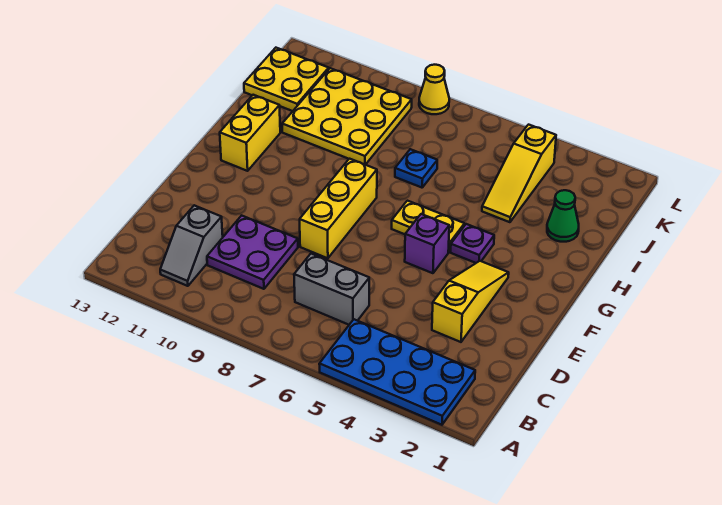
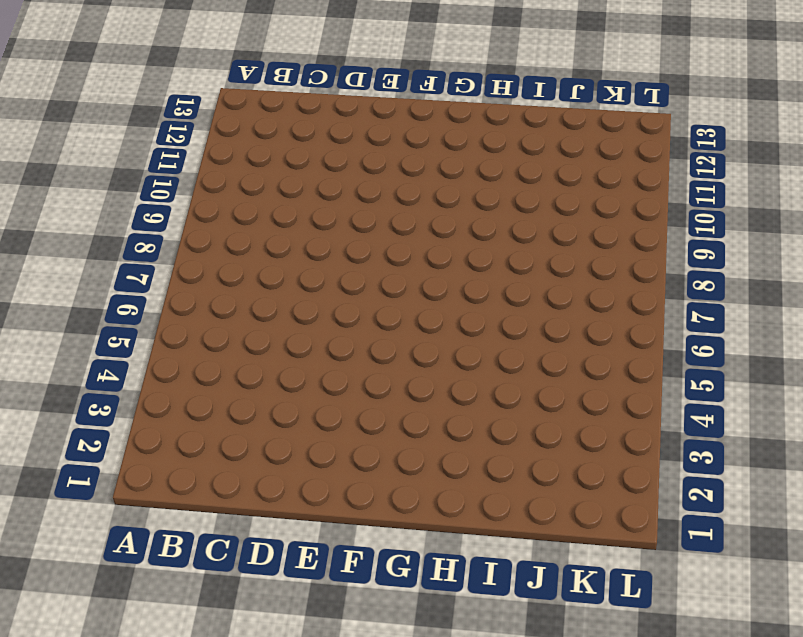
none -> blue plate A2:B5 level 1
none -> grey slope B11:C11 level 1 top C
none -> grey brick C6:C7 level 1

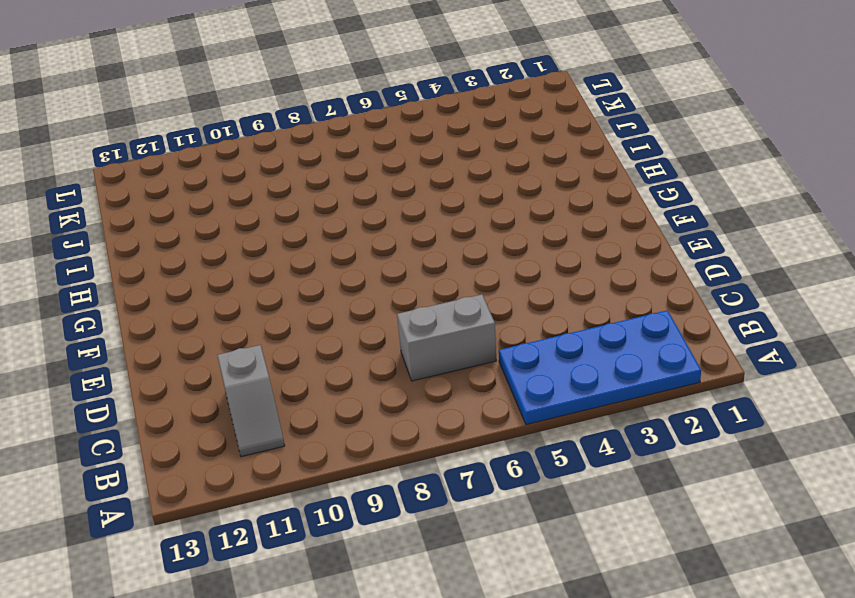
none -> purple plate C9:D10 level 1
none -> yellow slope D3:F3 level 1 top D
none -> yellow brick E8:G8 level 1

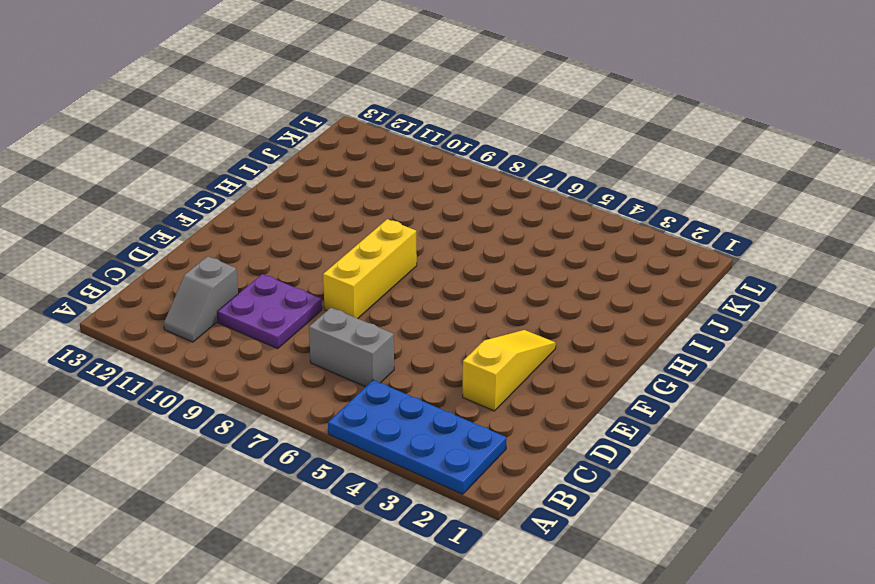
none -> purple brick F5 level 1
none -> purple plate G4 level 1
none -> yellow plate G5:G6 level 1

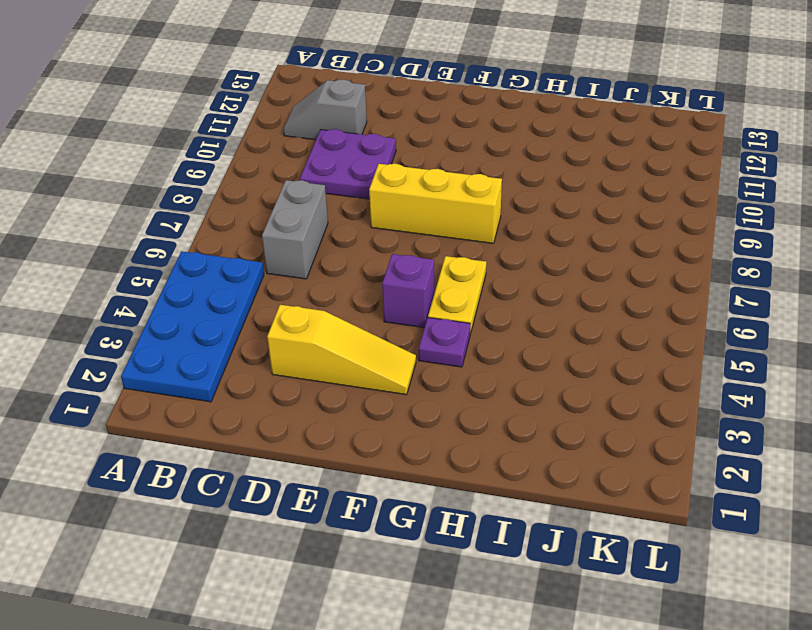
none -> yellow brick G12:H12 level 1
none -> green cone I2 level 1
none -> yellow slope I4:K4 level 1 top K

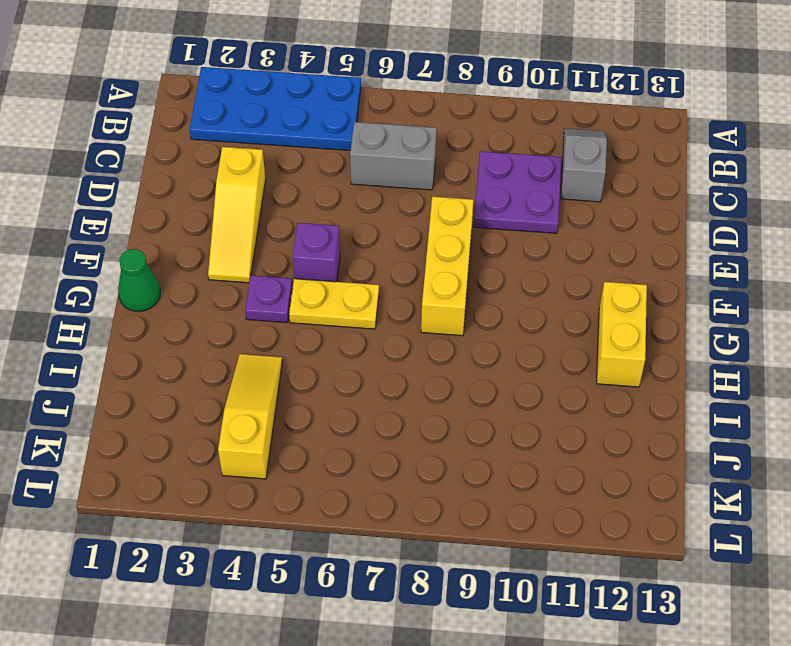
green cone G1 level 1 -> green cone I2 level 1
none -> blue plate I7 level 1
none -> yellow plate I9:K11 level 1
none -> yellow plate J12:K13 level 1

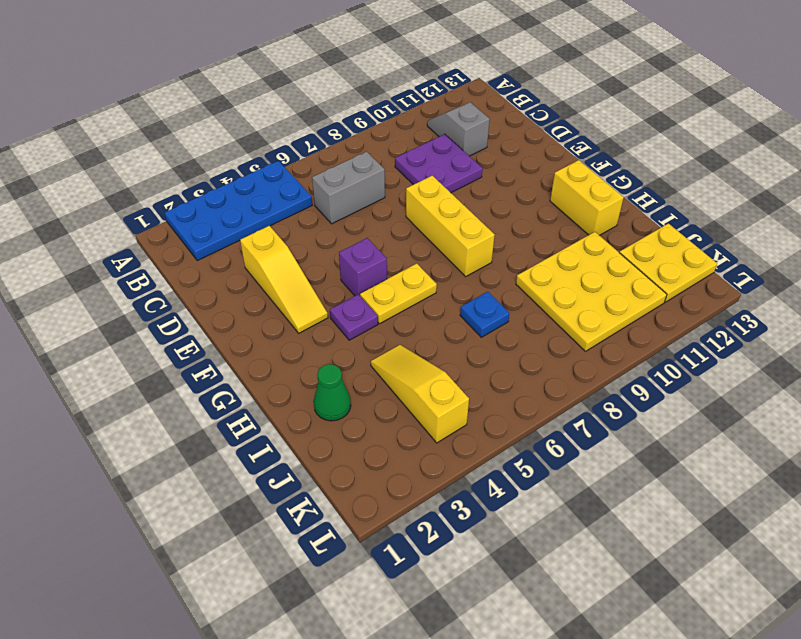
none -> yellow cone L8 level 1

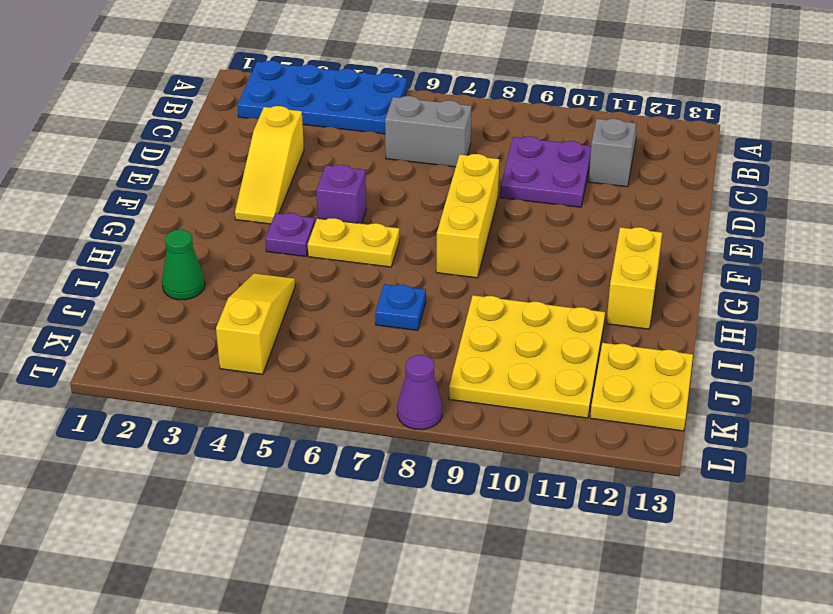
purple cone L8 level 1 -> yellow cone L8 level 1

